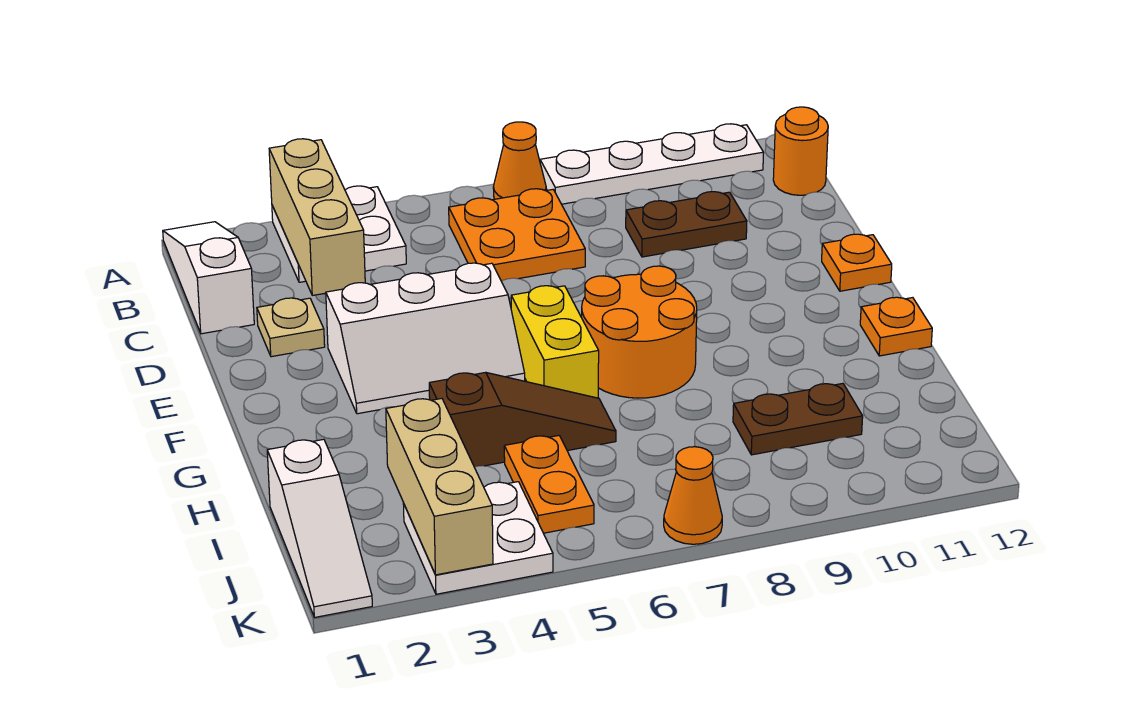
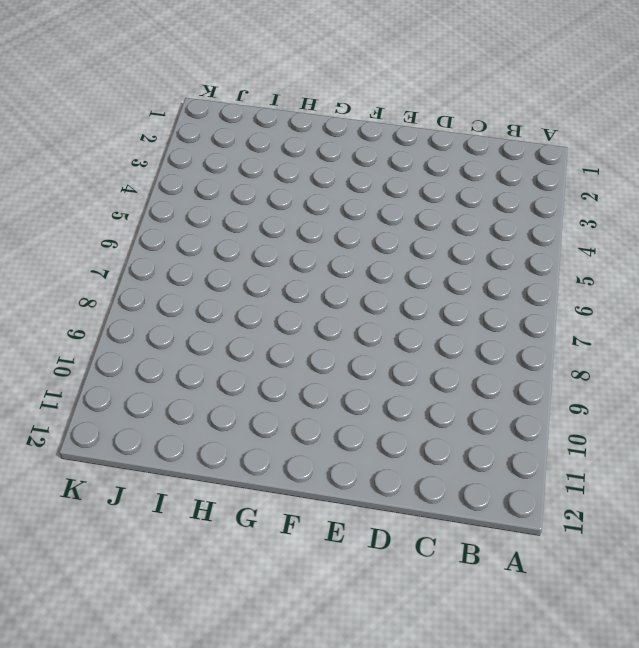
none -> white slope A1:C1 level 1 top C
none -> white plate A3:B4 level 1
none -> orange cone A7 level 1

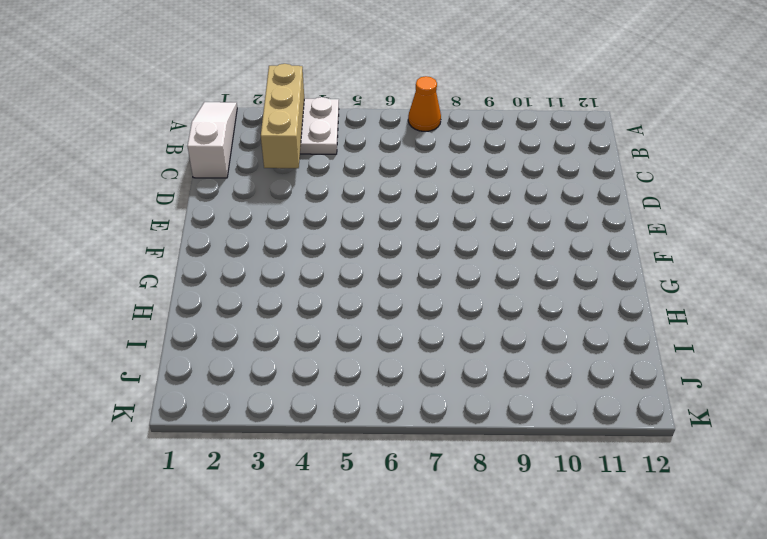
none -> white plate A8:A11 level 1
none -> orange plate B6:C7 level 1
none -> orange round brick B12 level 1

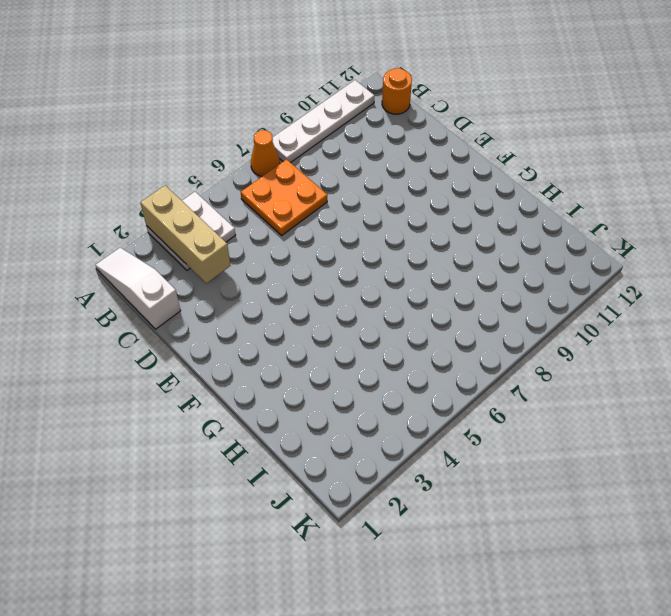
none -> brown plate C9:C10 level 1
none -> tan plate D2 level 1
none -> white slope E3:F5 level 1 top E

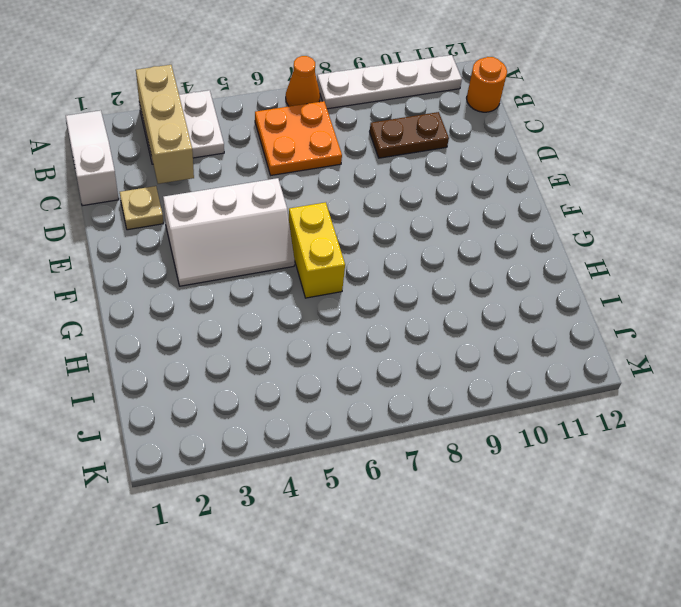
none -> orange plate E12 level 1
none -> orange round brick F7:G8 level 1
none -> orange plate G12 level 1

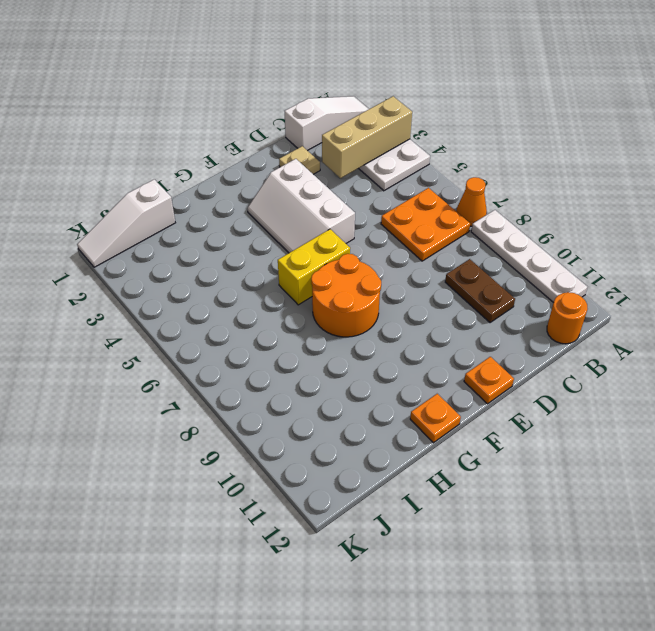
none -> brown slope H4:H6 level 1 top 4
none -> orange plate I5:J5 level 1
none -> brown plate I9:I10 level 1

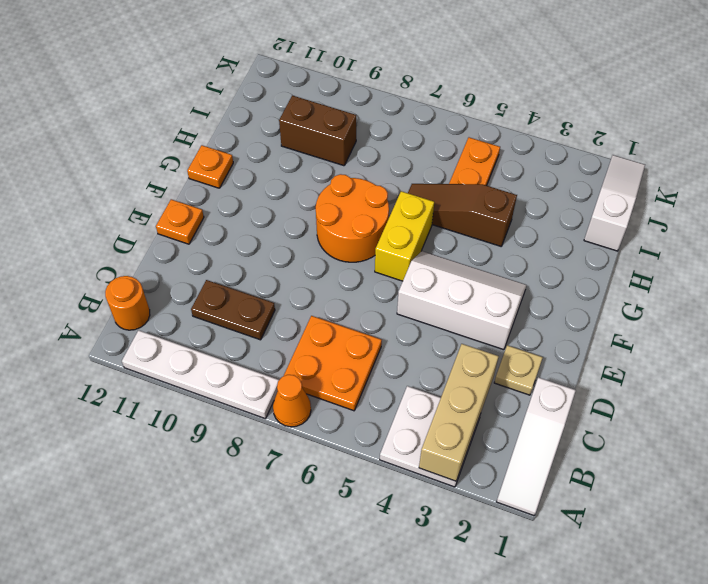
brown brick I9:I10 level 1 -> brown plate I9:I10 level 1
none -> white plate J3:K4 level 1
none -> orange cone K7 level 1
none -> tan brick I3:K3 level 2

